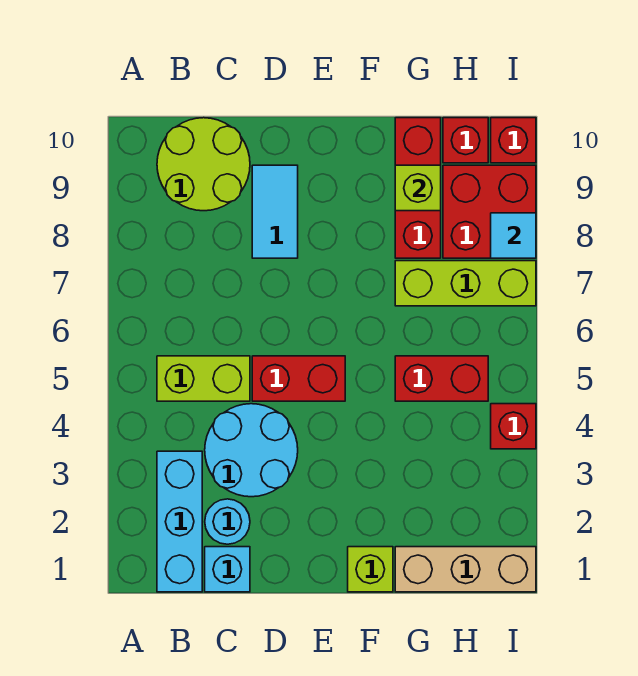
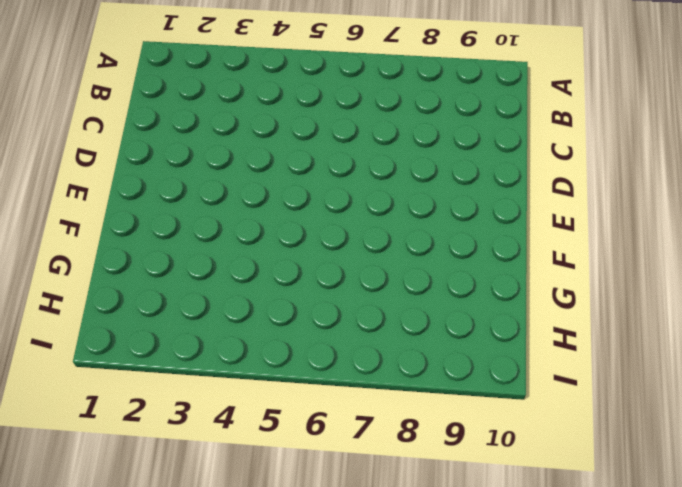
none -> cyan brick B1:B3 level 1
none -> lime brick B5:C5 level 1
none -> lime round brick B9:C10 level 1

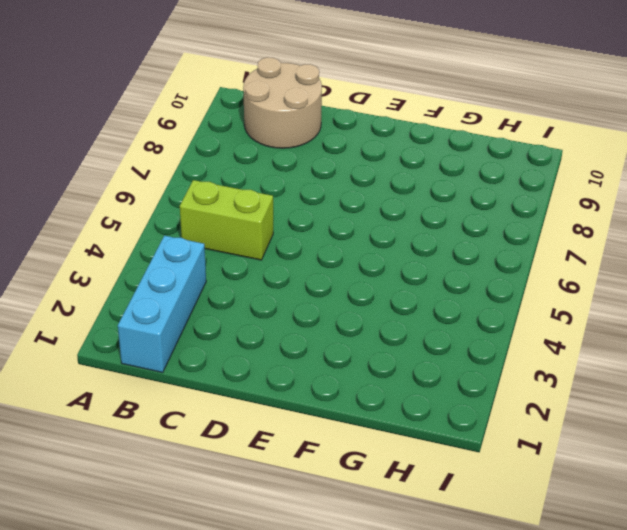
tan round brick B9:C10 level 1 -> lime round brick B9:C10 level 1
none -> cyan brick C1 level 1
none -> cyan round brick C2 level 1
none -> cyan round brick C3:D4 level 1

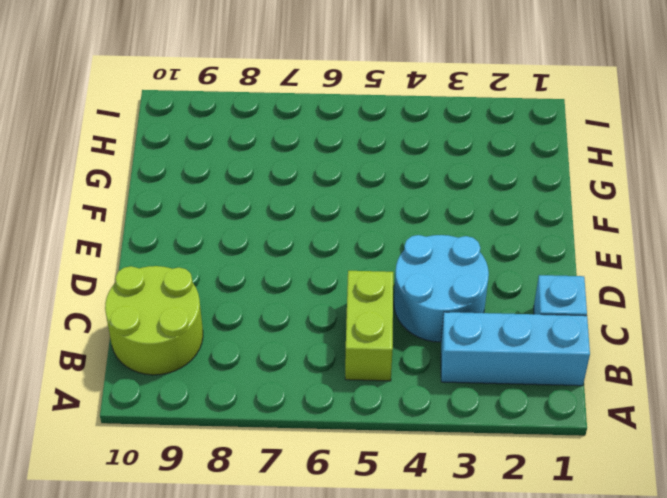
none -> cyan round brick C2 level 1
none -> red brick D5:E5 level 1
none -> cyan tile D8:D9 level 1

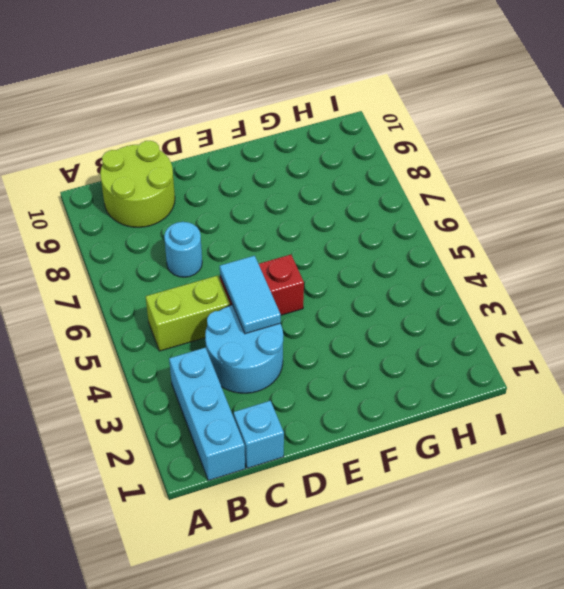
cyan round brick C7 level 1 -> cyan round brick C2 level 1
cyan tile D4:D5 level 2 -> cyan tile D8:D9 level 1
none -> lime brick F1 level 1
none -> tan brick G1:I1 level 1
none -> red brick G5:H5 level 1

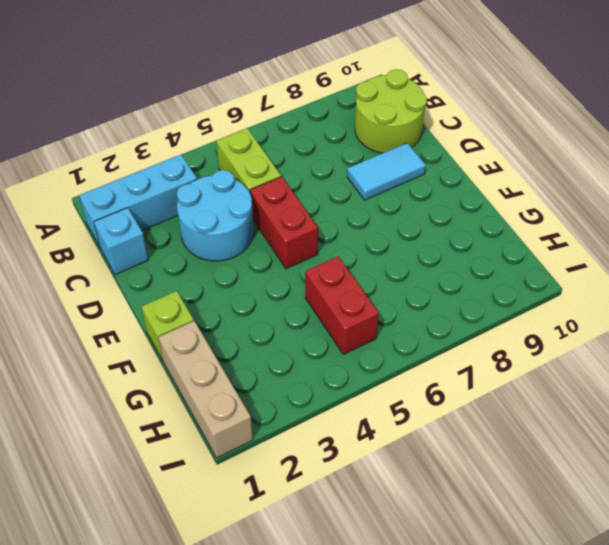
none -> cyan round brick C2 level 1
none -> lime brick G7:I7 level 1
none -> red brick G8:G10 level 1

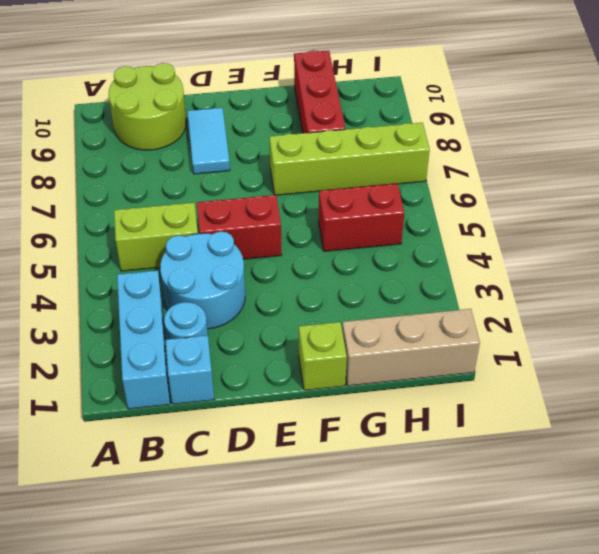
lime brick F7:I7 level 1 -> lime brick G7:I7 level 1
none -> red brick H8:I9 level 1
none -> red brick H10 level 1
none -> red brick I4 level 1

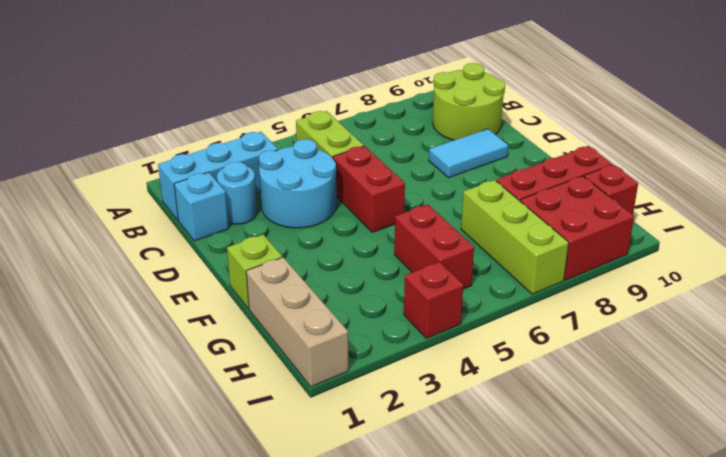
none -> red brick I10 level 1
none -> lime brick G9 level 2
none -> cyan tile I8 level 2

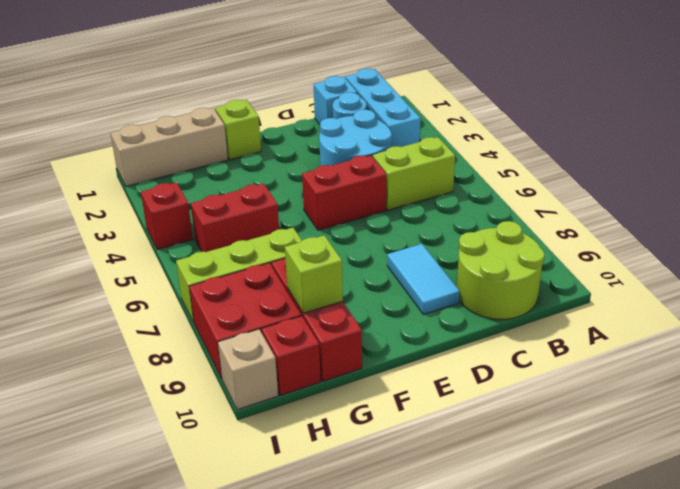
tan brick I10 level 1 -> red brick I10 level 1
none -> cyan tile I8 level 2

